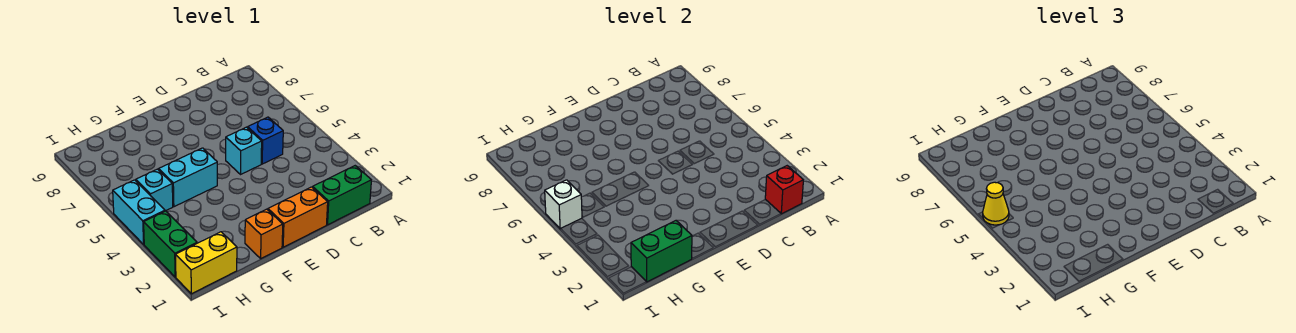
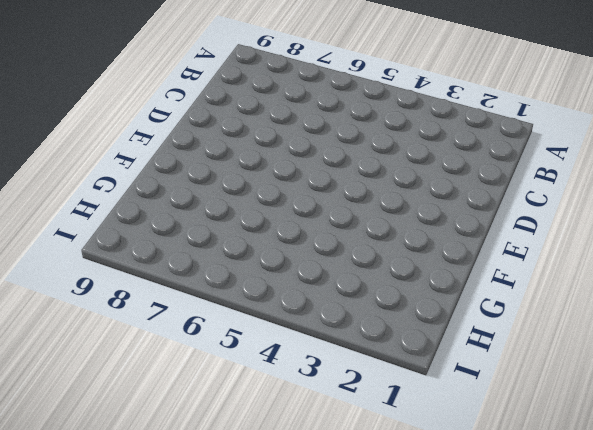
none -> green brick B1:C1 level 1
none -> blue brick C5 level 1
none -> orange brick D1:E1 level 1

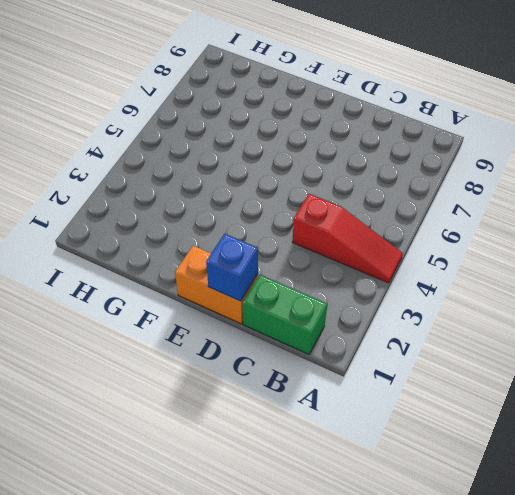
red slope A4:C4 level 1 top C -> none
blue brick D1 level 2 -> blue brick C5 level 1
none -> cyan brick D5 level 1
none -> orange brick F1 level 1
none -> cyan brick F5:G5 level 1

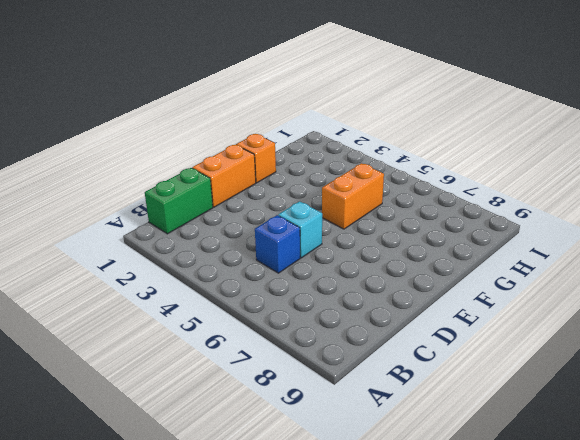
orange brick F5:G5 level 1 -> cyan brick F5:G5 level 1
none -> yellow brick H1:I1 level 1
none -> cyan brick H5 level 1
none -> green brick I2:I3 level 1

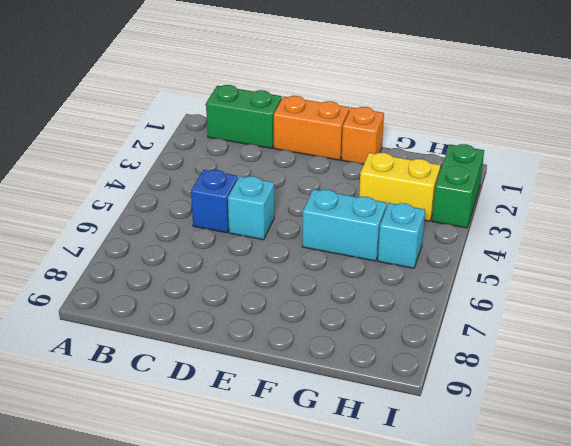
yellow brick G3:H3 level 1 -> yellow brick H1:I1 level 1
none -> cyan brick I4:I5 level 1
none -> red brick B1 level 2
none -> green brick G1:H1 level 2

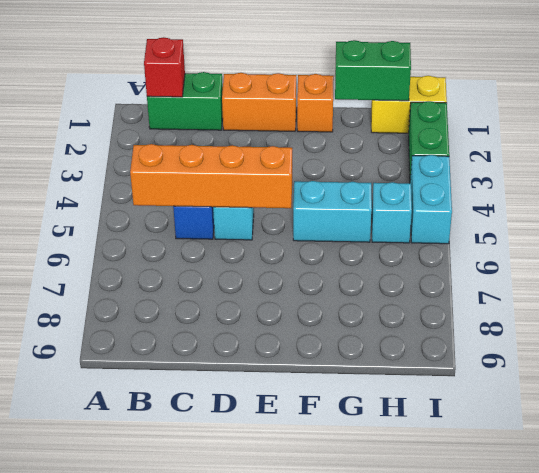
orange brick B5:E5 level 2 -> none
none -> white brick I5 level 2
none -> yellow cone I5 level 3

